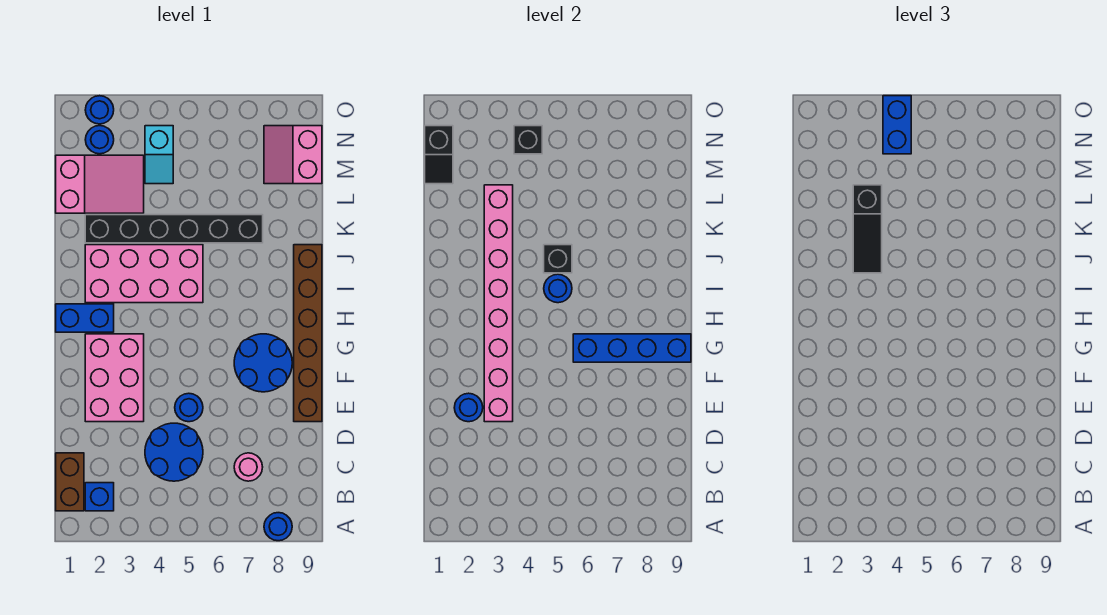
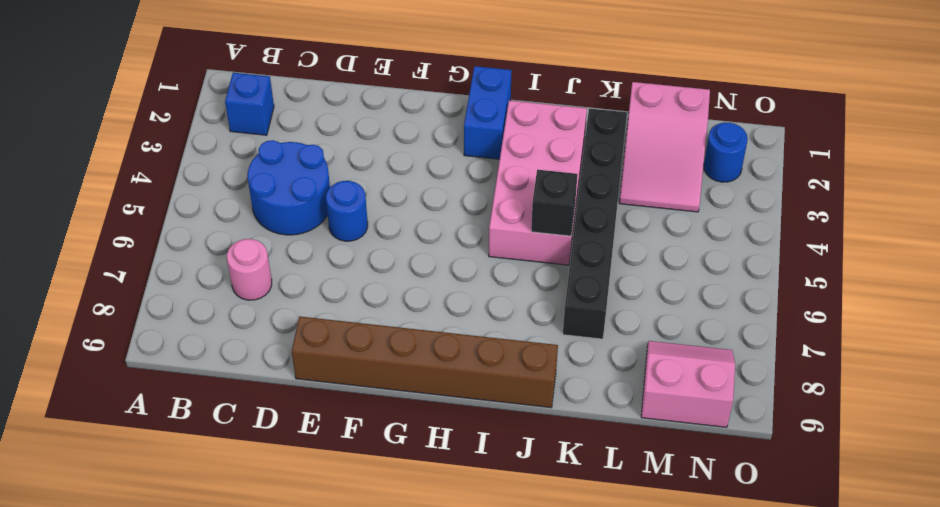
none -> blue round brick A8 level 1
none -> brown brick B1:C1 level 1
none -> pink brick E2:G3 level 1

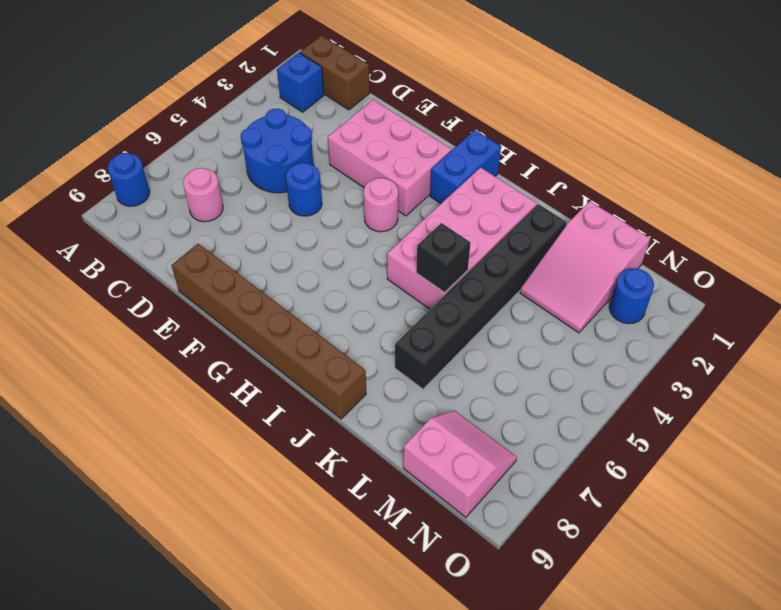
pink round brick G4 level 1 -> none
none -> blue round brick F7:G8 level 1
none -> cyan slope M4:N4 level 1 top N
none -> blue round brick O2 level 1

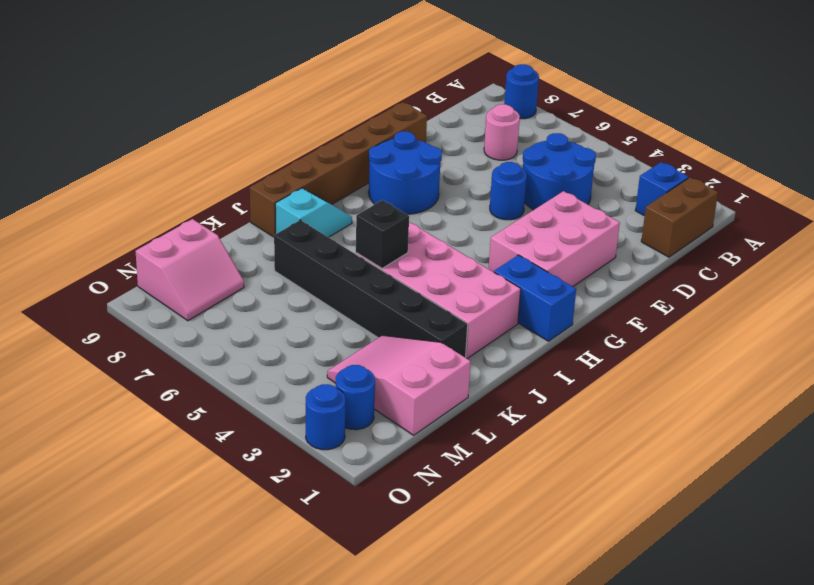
cyan slope I8:J8 level 1 top J -> cyan slope M4:N4 level 1 top N
none -> blue round brick E2 level 2
none -> pink brick E3:L3 level 2
none -> blue brick G6:G9 level 2

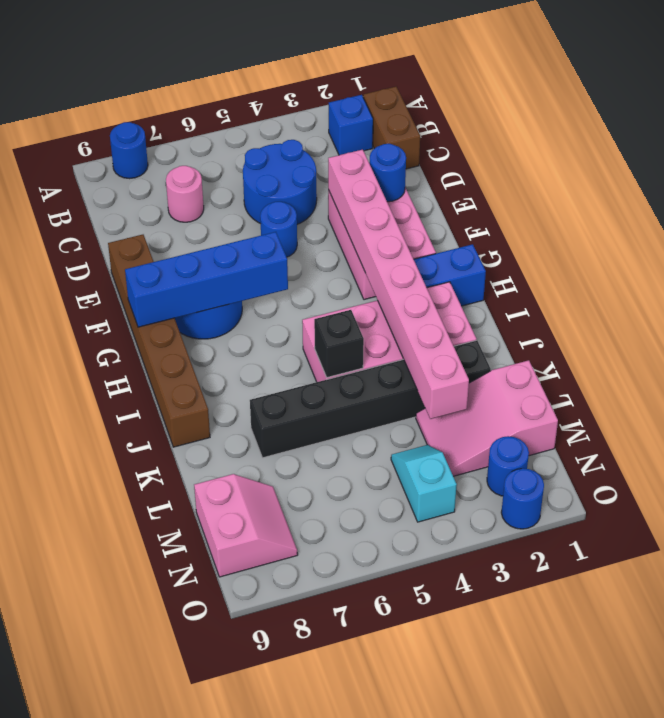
none -> blue round brick I5 level 2
none -> black slope M1:N1 level 2 top N
none -> black brick N4 level 2

